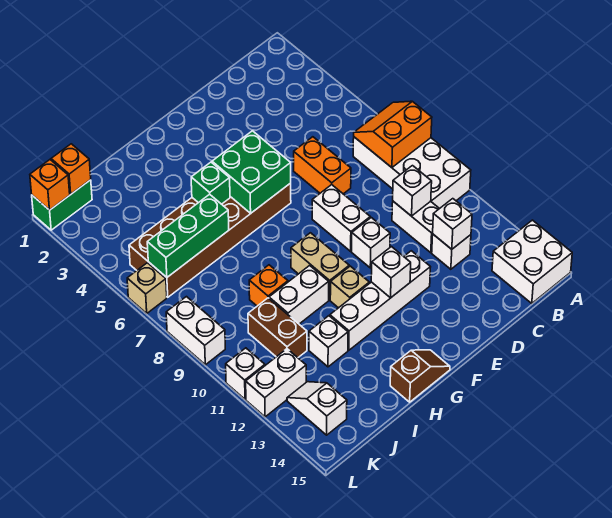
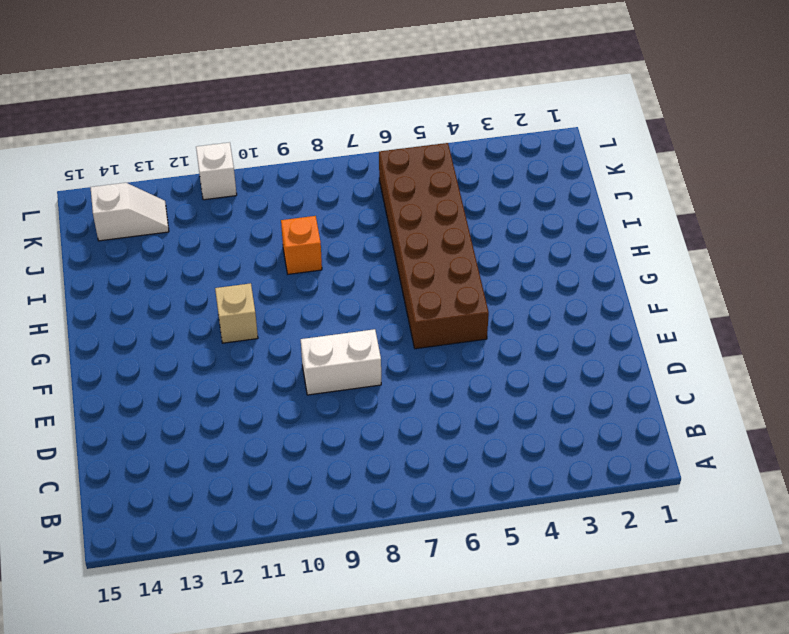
none -> white brick A7:B10 level 1
none -> white brick A14:B15 level 1
none -> white brick C10:C11 level 1
none -> white brick C12 level 1

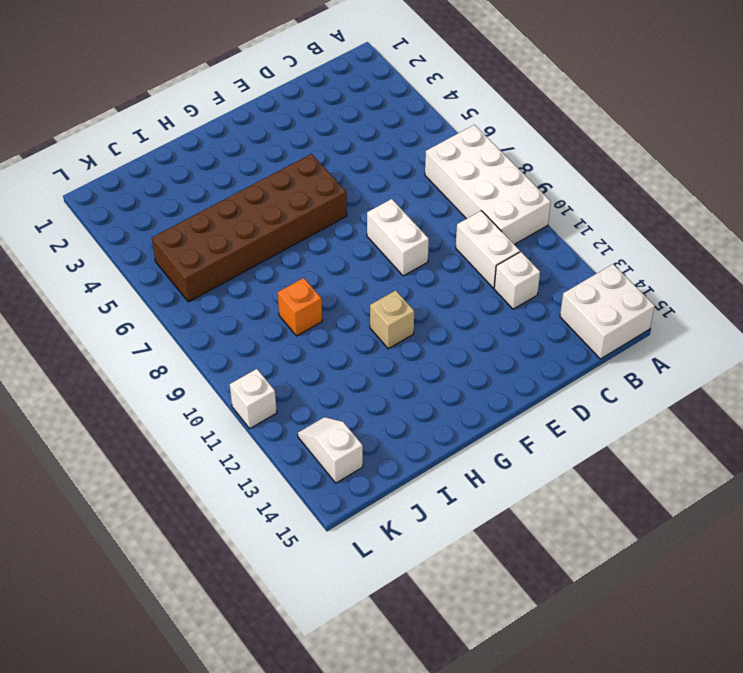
none -> orange brick D6:D7 level 1
none -> white brick E10 level 1
none -> white brick E12:H12 level 1
none -> tan brick G9:G10 level 1

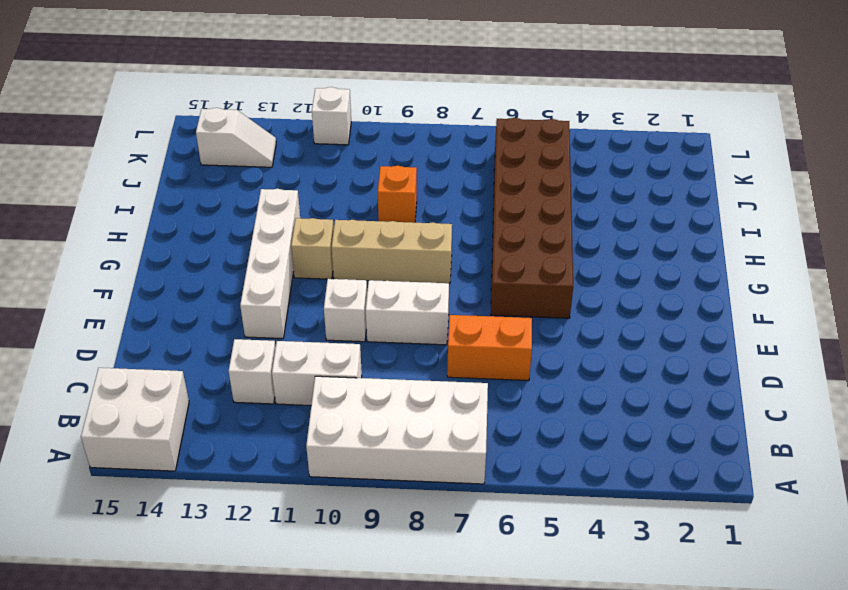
tan brick G8:G10 level 1 -> tan brick G9:G10 level 1
none -> brown slope G15:H15 level 1 top H
none -> white brick H10:I10 level 1
none -> white brick I12 level 1
none -> brown brick J10:J11 level 1

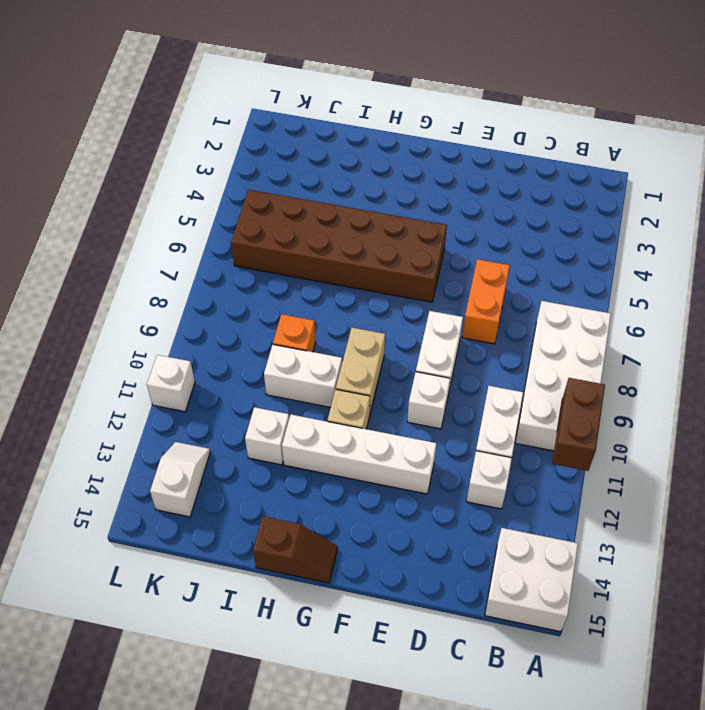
brown brick A10:A11 level 2 -> brown brick J10:J11 level 1
none -> green brick K1:L1 level 1
none -> white brick K12:L12 level 1
none -> tan brick L6 level 1
none -> white brick L8:L9 level 1

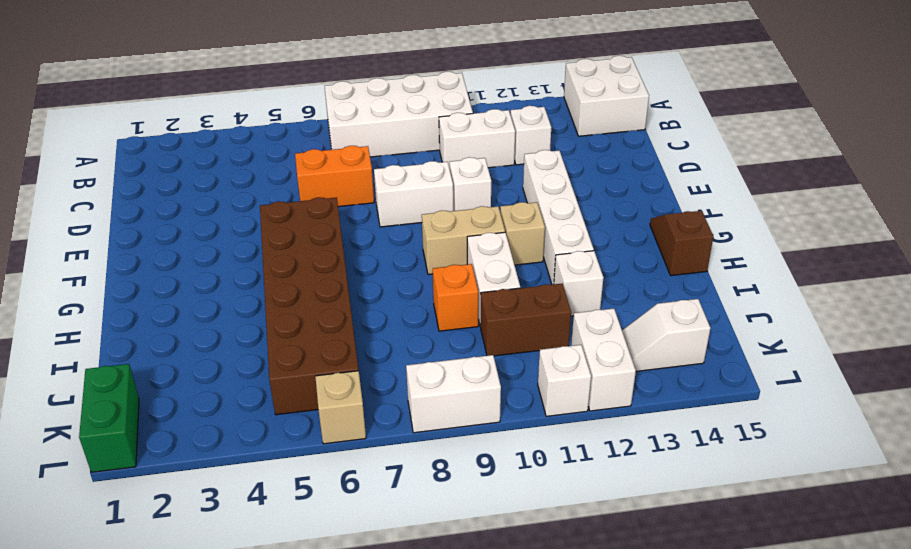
none -> orange slope A7:B8 level 2 top 8
none -> white brick C10 level 2
none -> white brick C12 level 2
none -> green brick F5:G6 level 2

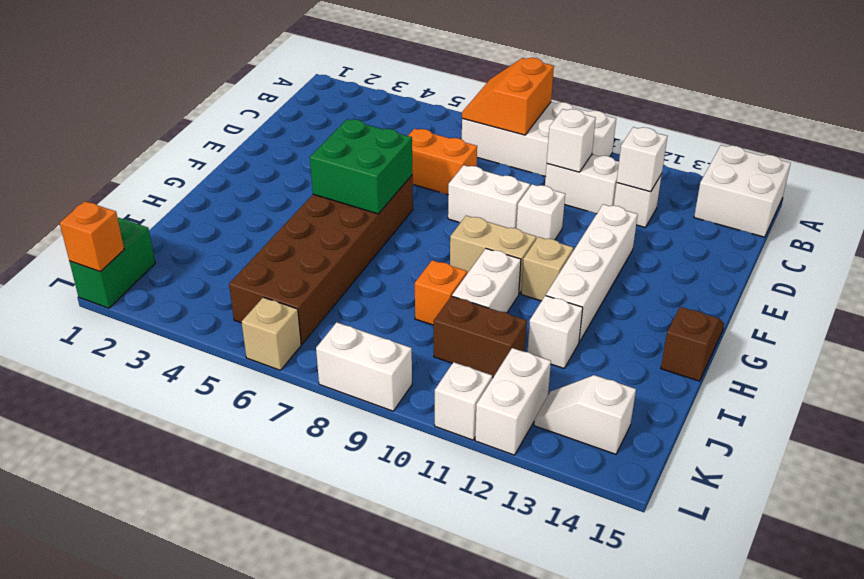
none -> white brick F12 level 2
none -> green brick H5 level 2
none -> green brick I6:K6 level 2
none -> orange brick K1 level 2

